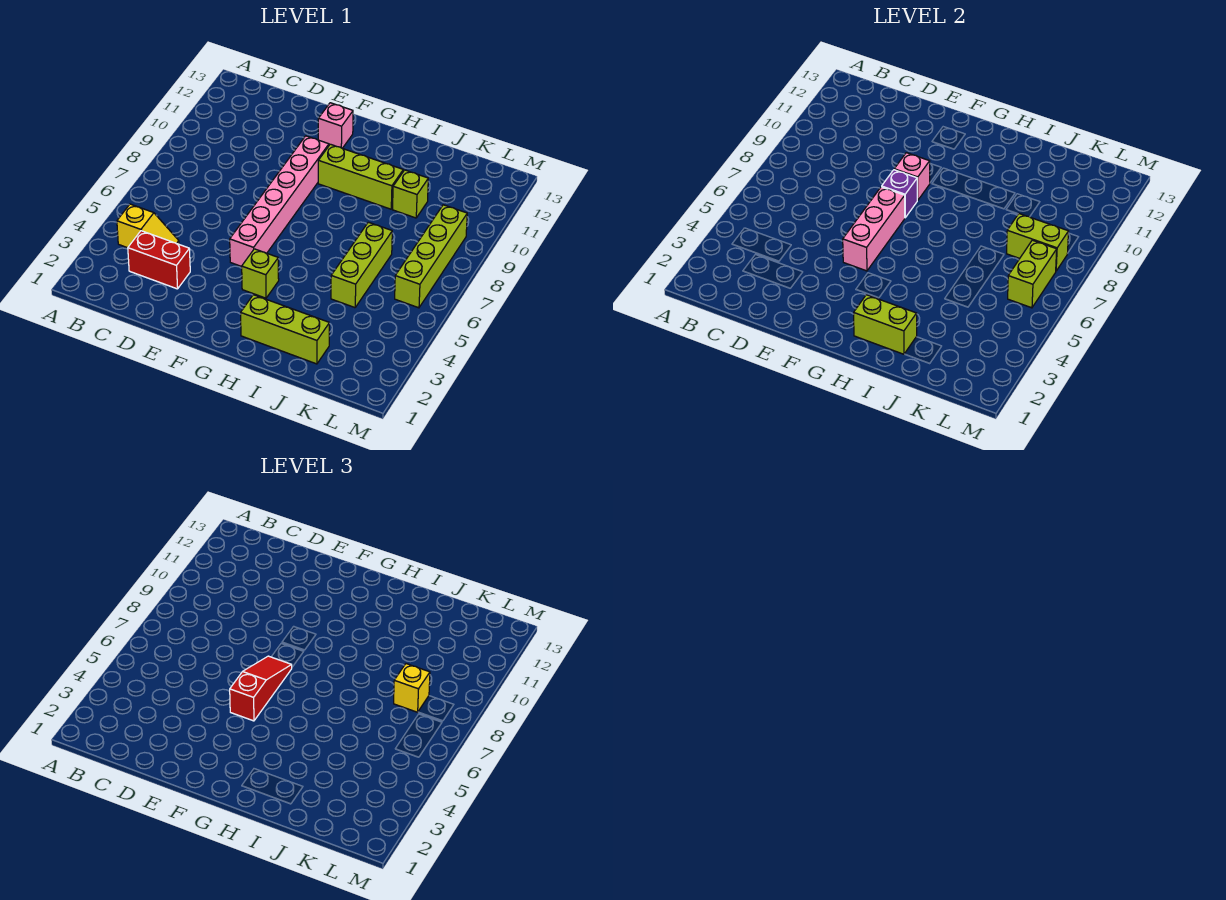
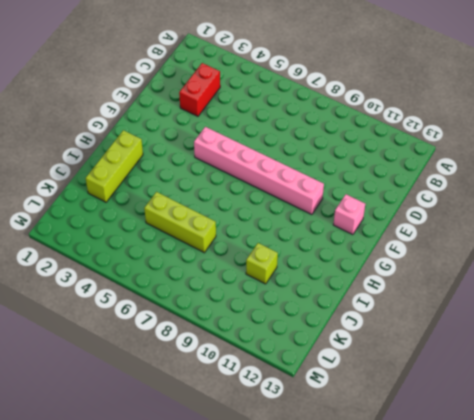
none -> yellow slope B4:C4 level 1 top B
none -> lime brick G4 level 1
none -> lime brick G10:I10 level 1

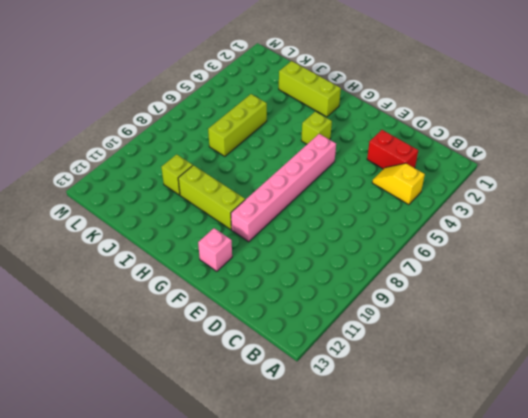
none -> lime brick L6:L9 level 1
none -> pink brick F5:F7 level 2
none -> purple brick F8 level 2

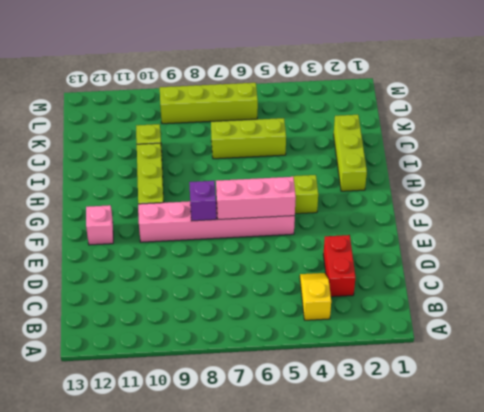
none -> pink brick F9 level 2
none -> lime brick H2:I2 level 2
none -> lime brick K8:L8 level 2

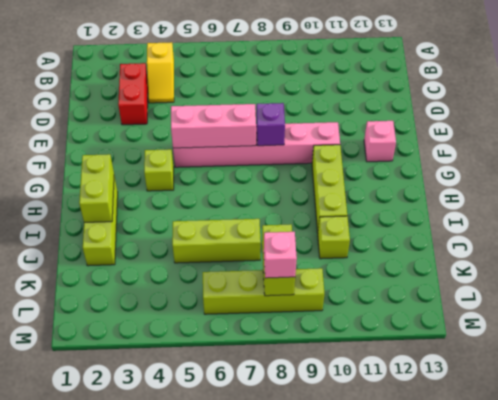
pink brick L8 level 3 -> pink brick F9 level 2
none -> lime brick L6:L7 level 2
none -> red slope F5:F7 level 3 top 5
none -> yellow brick K8 level 3

